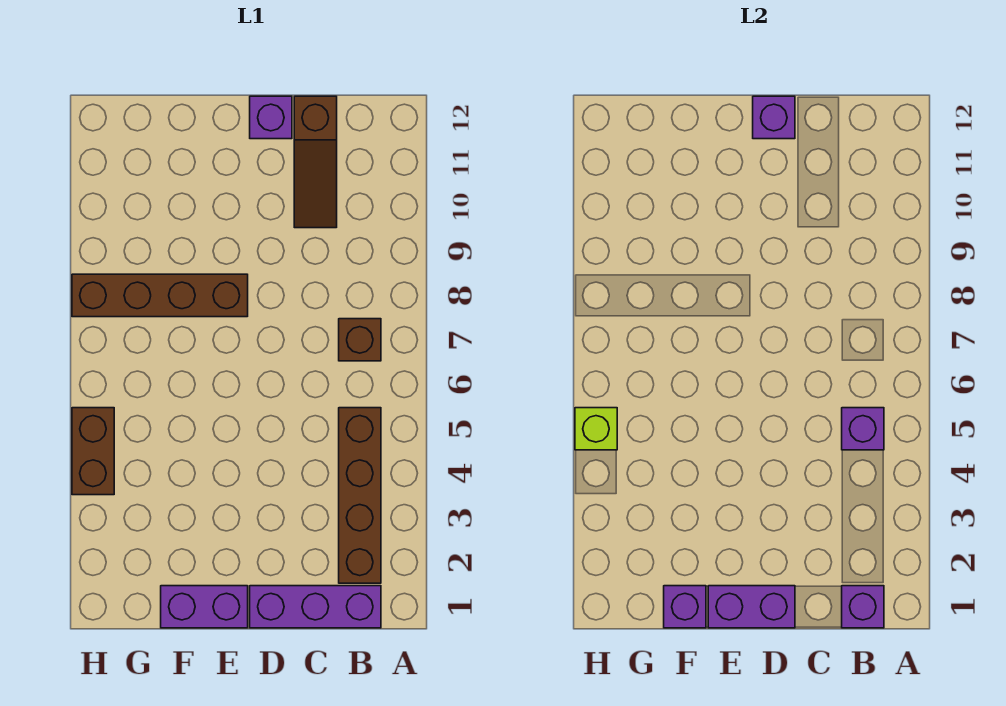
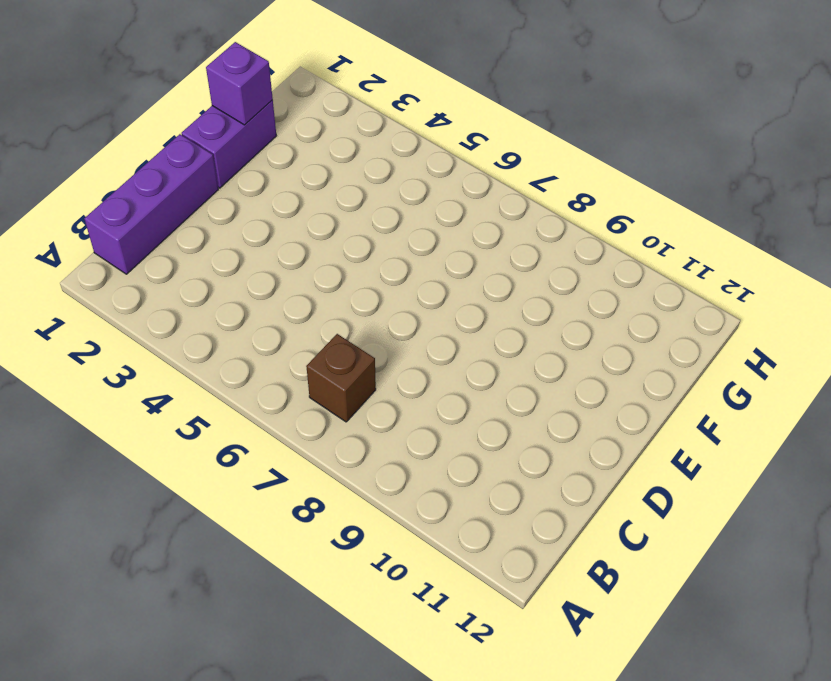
none -> brown brick B2:B5 level 1
none -> brown slope C10:C12 level 1 top 12
none -> purple brick D12 level 1

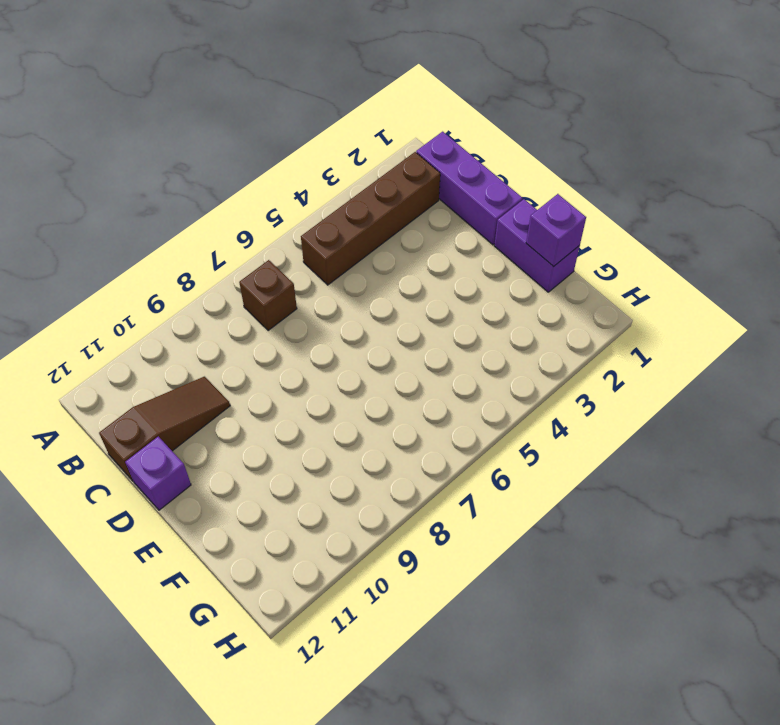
none -> brown brick E8:H8 level 1
none -> brown brick H4:H5 level 1
none -> purple brick B1 level 2

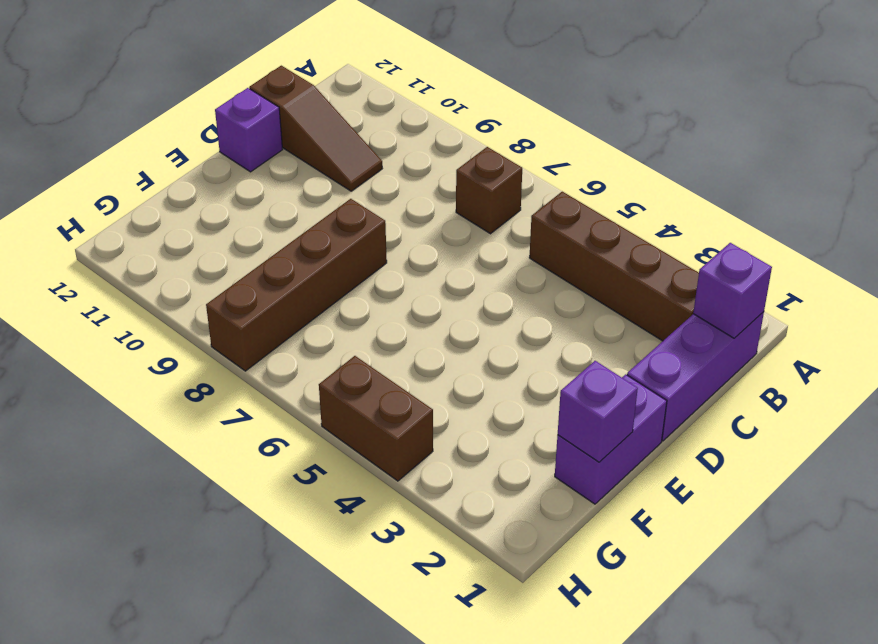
none -> purple brick B5 level 2
none -> purple brick D1:E1 level 2
none -> purple brick D12 level 2

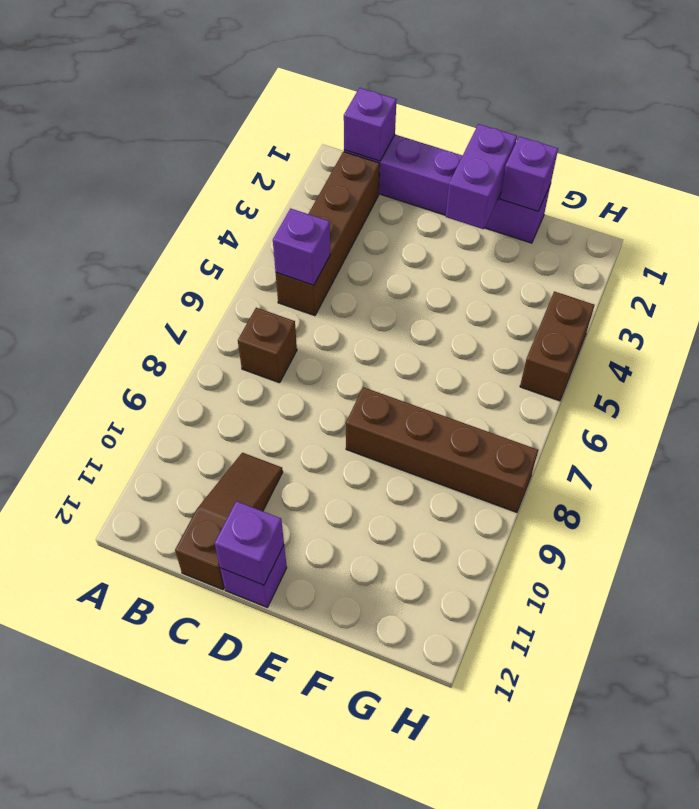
purple brick E1:E2 level 2 -> purple brick D1:E1 level 2
none -> lime brick H5 level 2

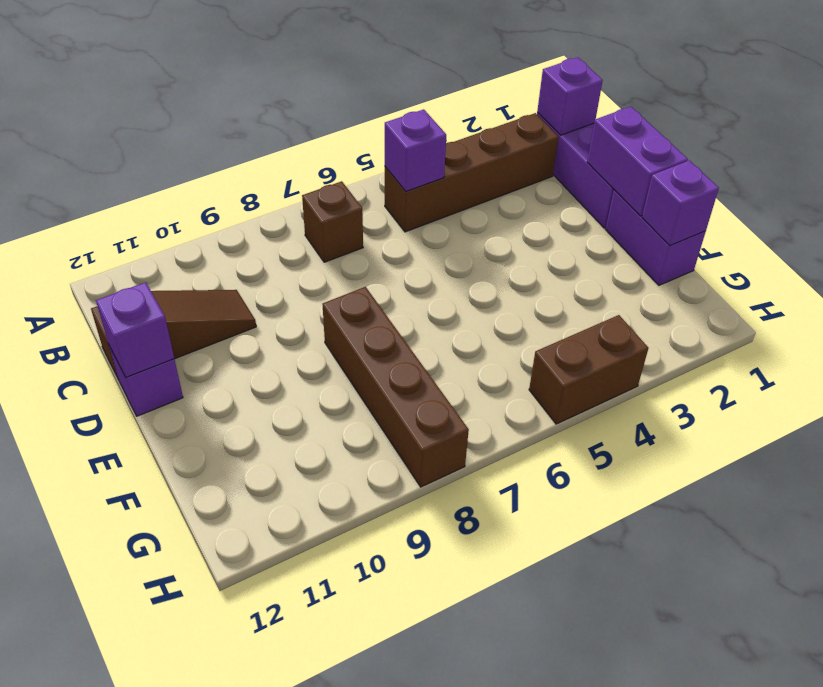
none -> lime brick H5 level 2

